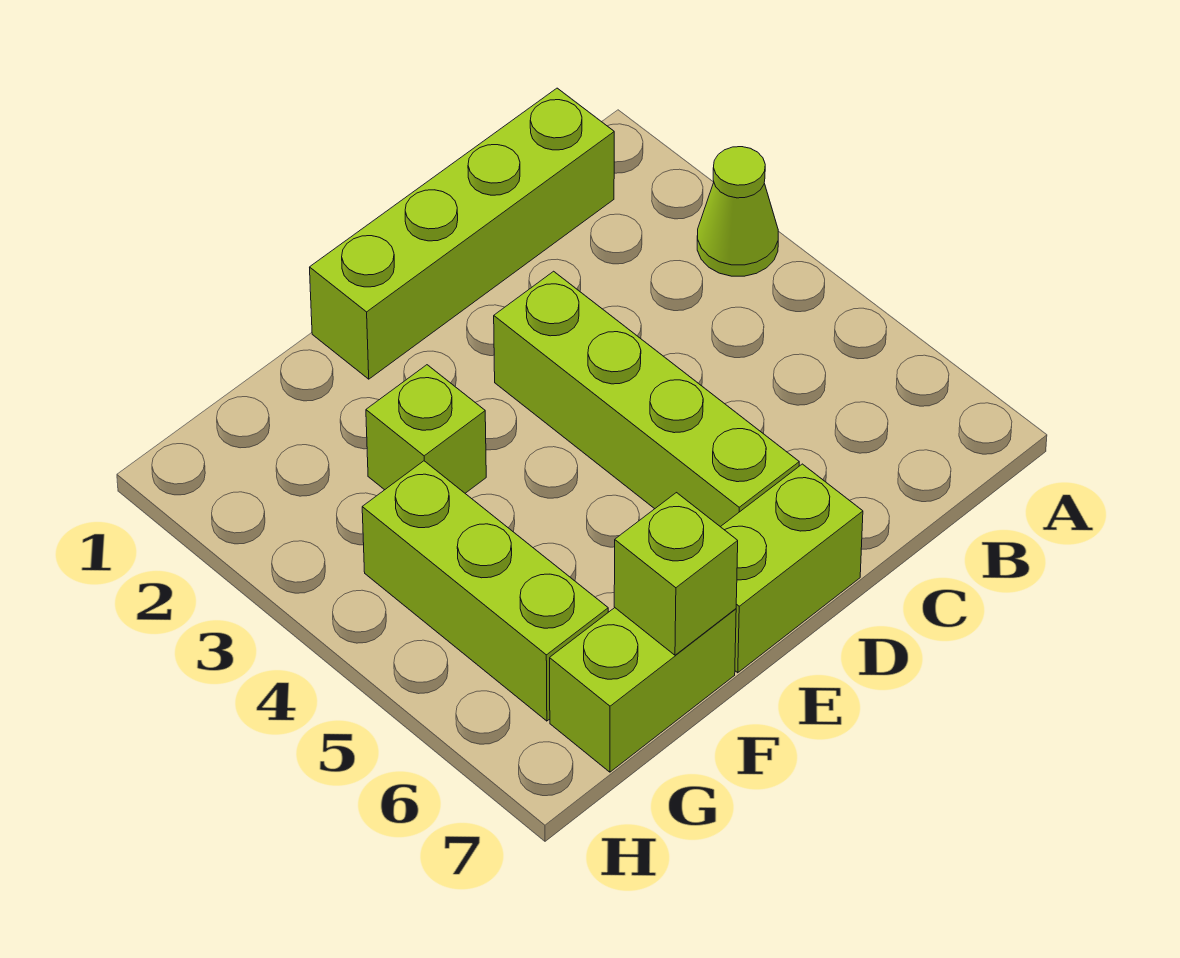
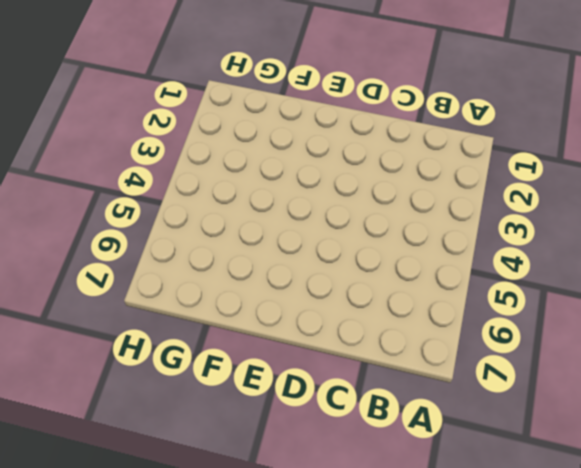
none -> lime cone A3 level 1
none -> lime brick B1:E1 level 1

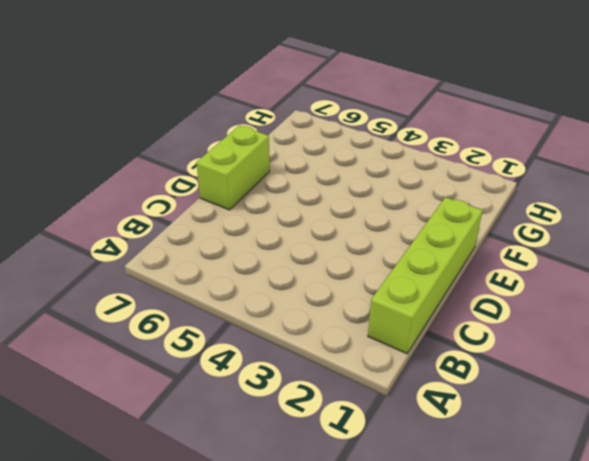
none -> lime cone A3 level 1
none -> lime brick D3:D6 level 1

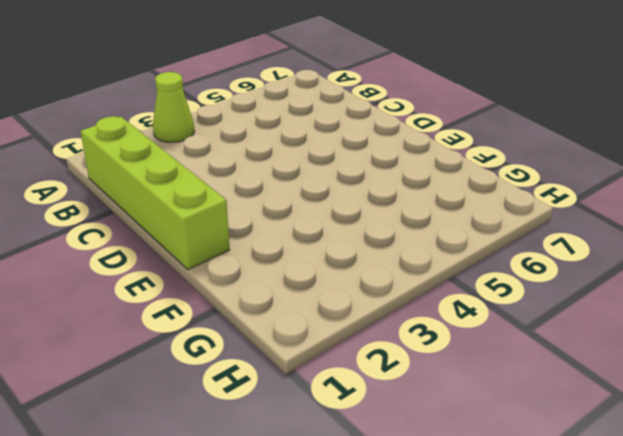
none -> lime brick D3:D6 level 1
none -> lime brick D7:E7 level 1

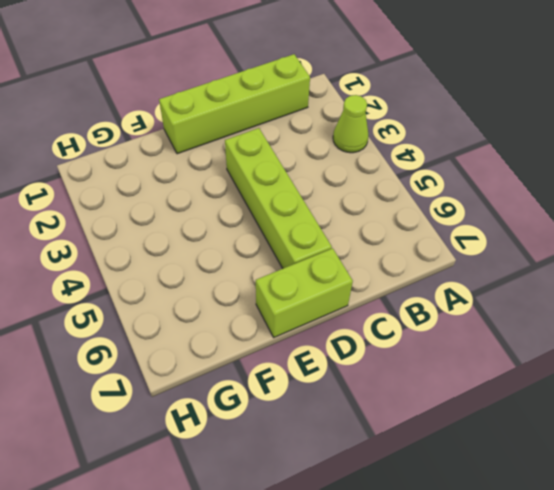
none -> lime brick F3 level 1
none -> lime brick F7:G7 level 1

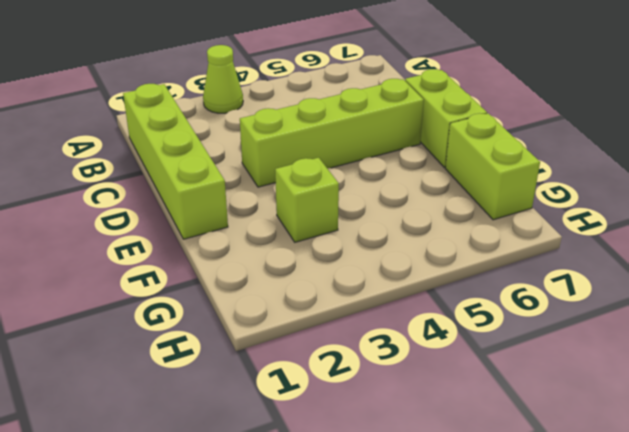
none -> lime brick G4:G6 level 1
none -> lime brick F7 level 2

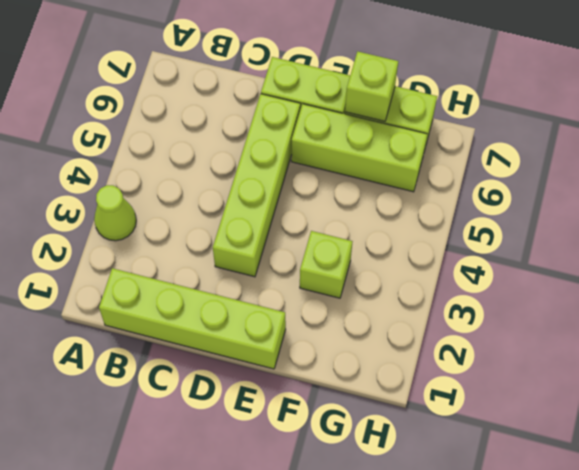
lime brick E6:G6 level 1 -> lime brick G4:G6 level 1

